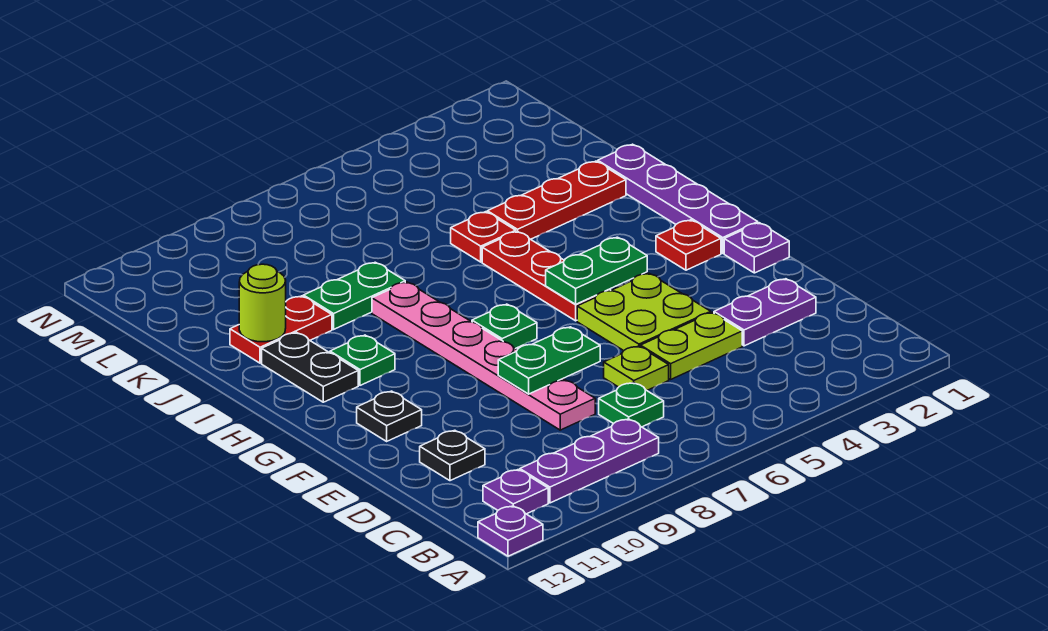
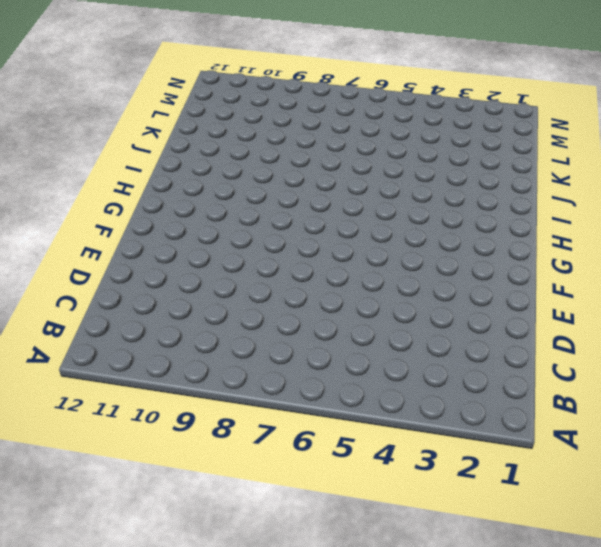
none -> purple plate A12 level 1
none -> purple plate B8:B10 level 1
none -> purple plate B11 level 1

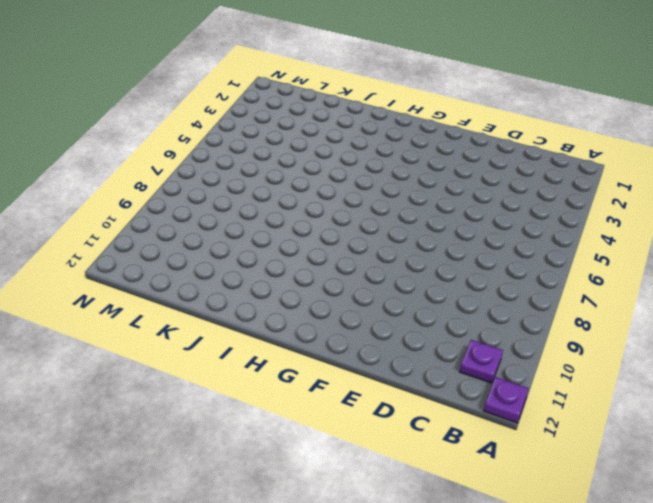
none -> purple plate B8:B10 level 1
none -> green plate C7 level 1
none -> purple plate D2:D3 level 1

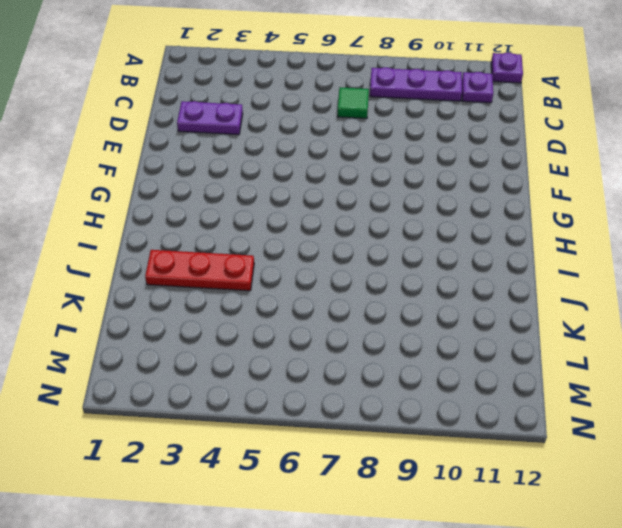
green tile C7 level 1 -> green plate C7 level 1
none -> lime plate D4:D5 level 1
none -> lime plate D6 level 1
none -> pink plate D8:I8 level 1

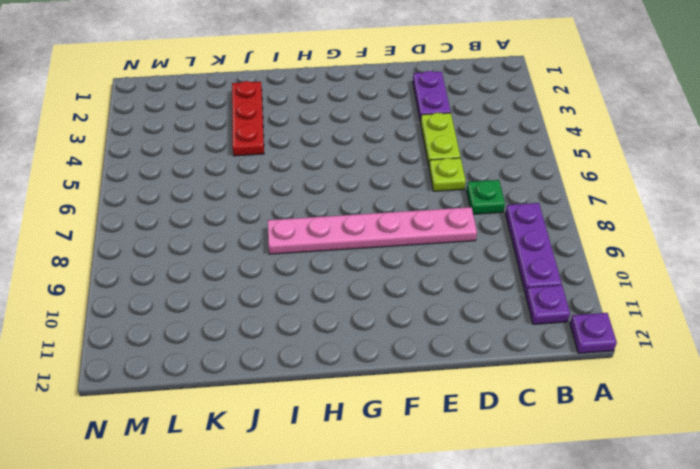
none -> black plate D11 level 1
none -> lime plate E4:F5 level 1
none -> purple plate F1 level 1

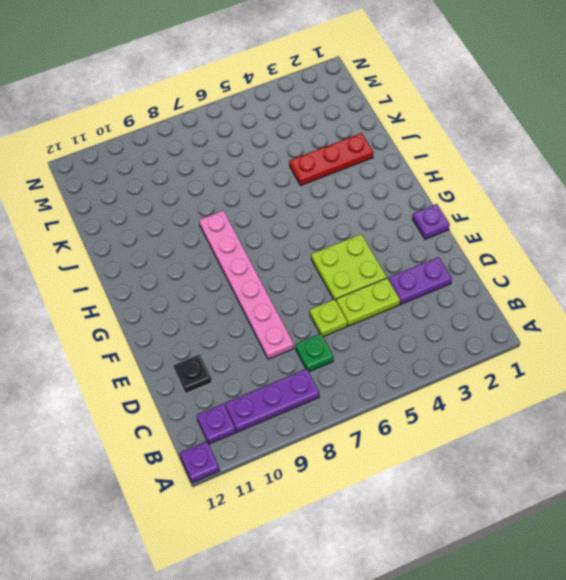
none -> black plate F11 level 1
none -> purple plate G1:J1 level 1
none -> red plate G2 level 1

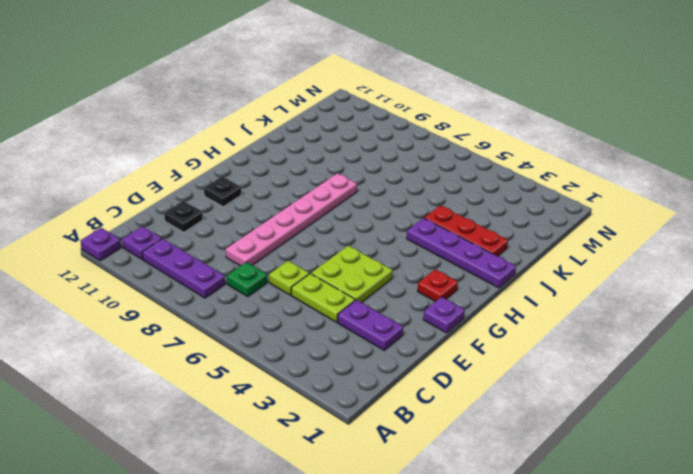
purple plate I1:I4 level 1 -> purple plate G1:J1 level 1
none -> red plate G5:I5 level 1
none -> green plate G7 level 1
none -> green plate H10 level 1

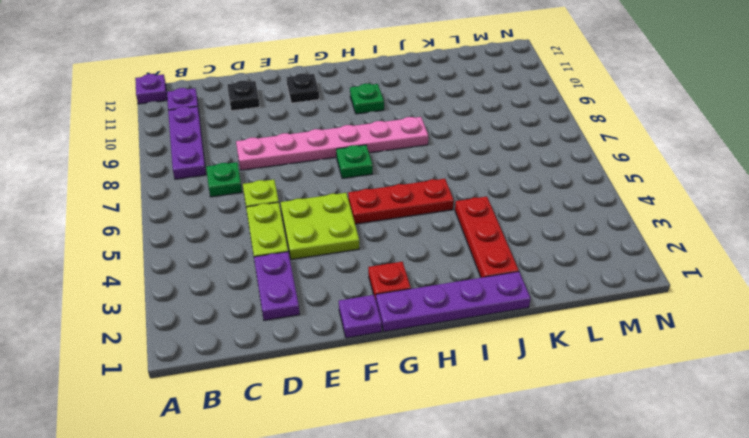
none -> black plate H11:I11 level 1
none -> red plate J5 level 1
none -> green plate J8:J9 level 1

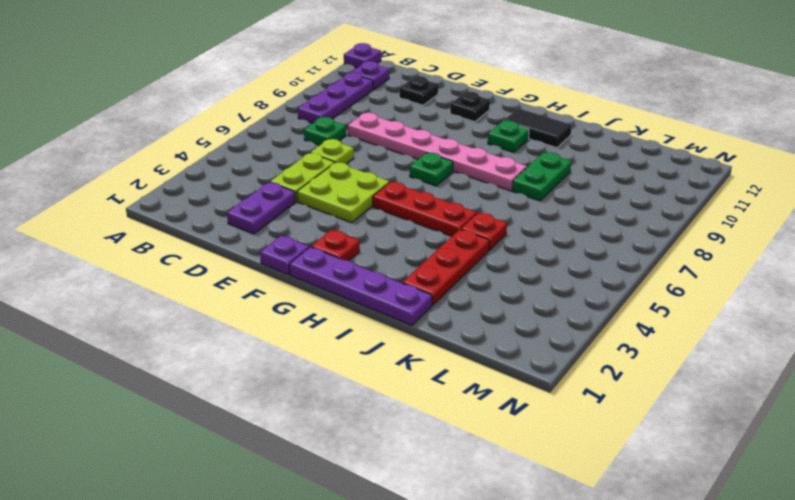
black tile H11:I11 level 1 -> black plate H11:I11 level 1
none -> red plate J10:J11 level 1
none -> green plate E7:E8 level 2
none -> green plate G4:G5 level 2

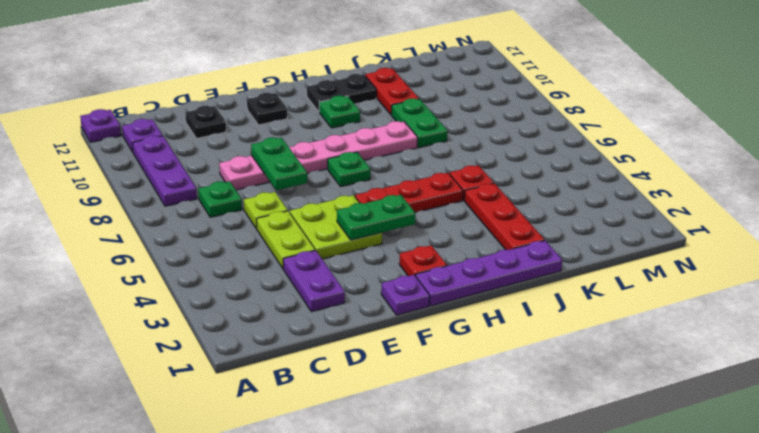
green plate F4:G4 level 2 -> green plate G4:G5 level 2
none -> lime round brick J11 level 2

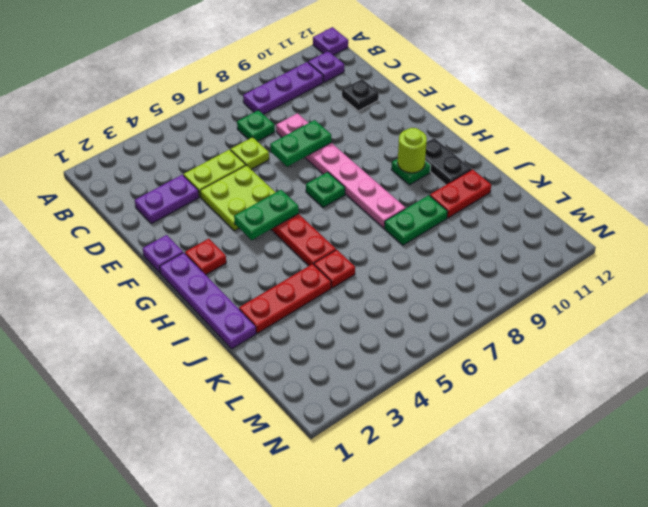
lime round brick H10 level 2 -> lime round brick J11 level 2
none -> black plate F11 level 1

